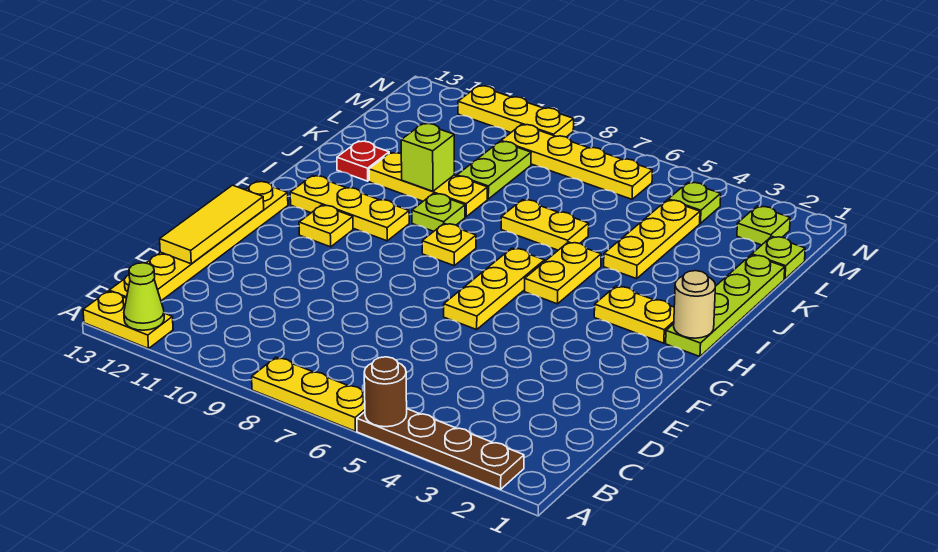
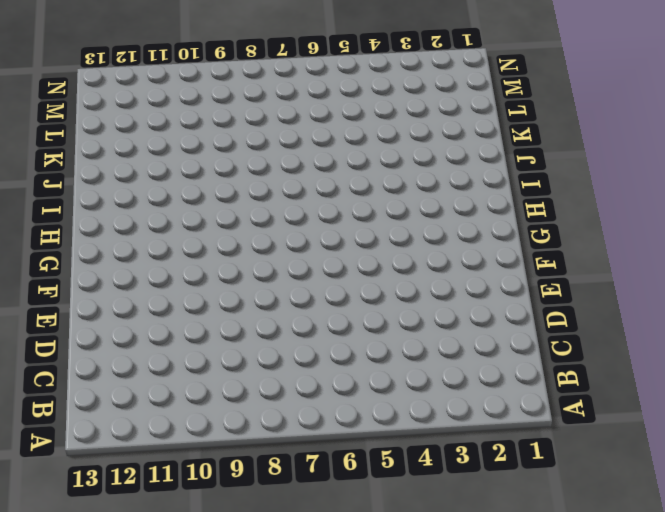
none -> brown plate A2:A5 level 1
none -> yellow plate A6:A8 level 1
none -> yellow plate A12:A13 level 1

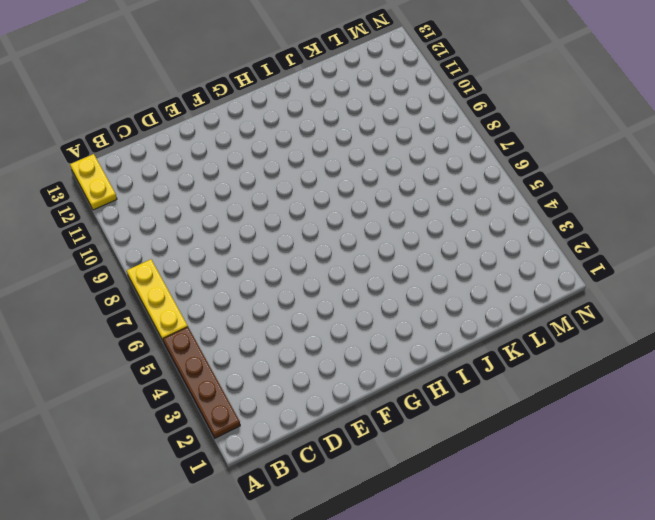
none -> yellow plate B13:G13 level 1
none -> yellow plate F6:H6 level 1
none -> yellow plate G11 level 1

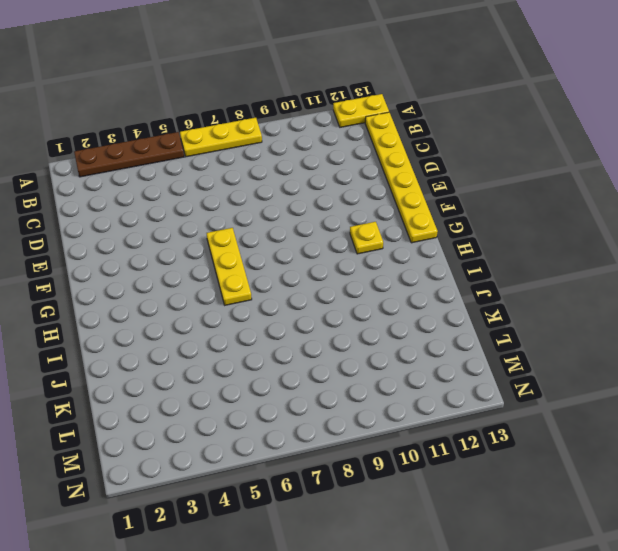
none -> lime plate H1:K1 level 1
none -> yellow plate H2:H3 level 1
none -> yellow plate H5:I5 level 1

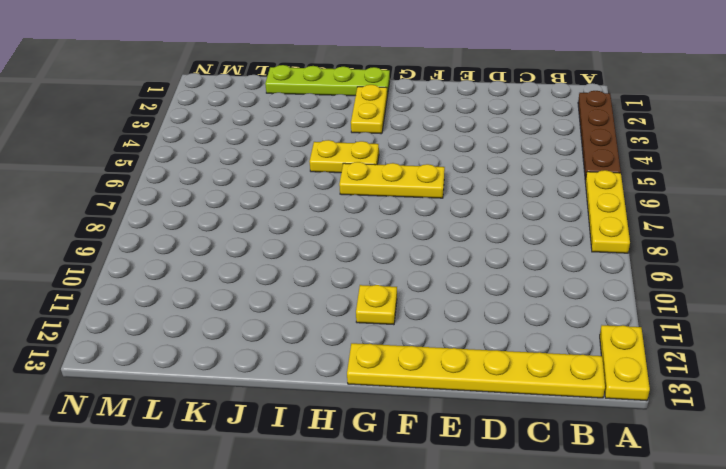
none -> yellow plate H8 level 1
none -> yellow plate H10:H12 level 1
none -> lime plate I9 level 1

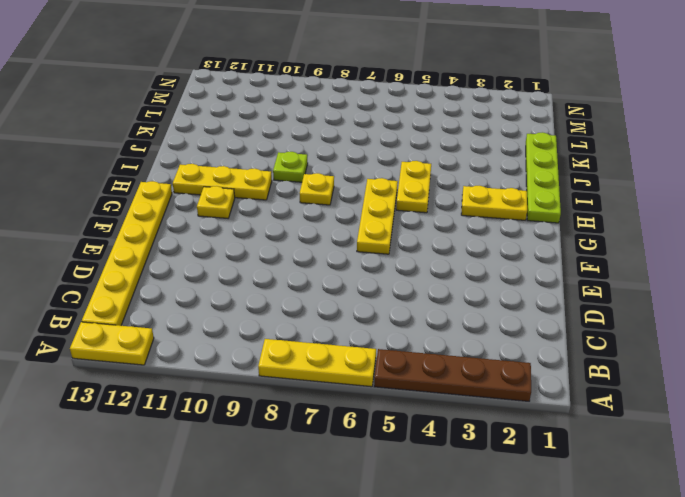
none -> yellow plate J4:L4 level 1
none -> yellow plate J6:J7 level 1
none -> yellow plate J9:J11 level 1

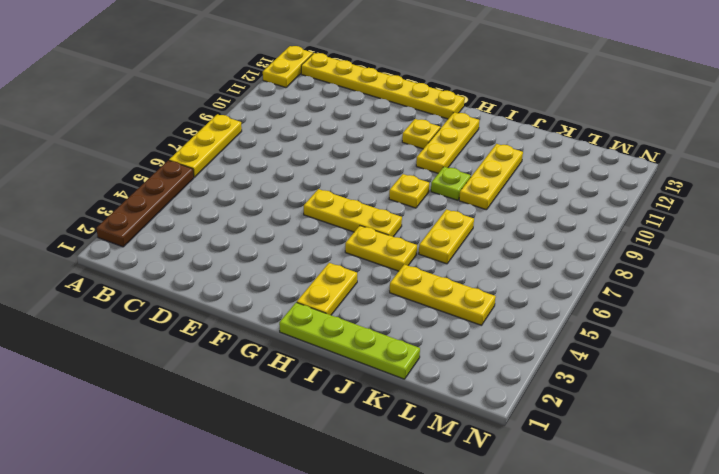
none -> red plate J12 level 1
none -> lime plate K9:L9 level 1
none -> lime plate L1 level 1

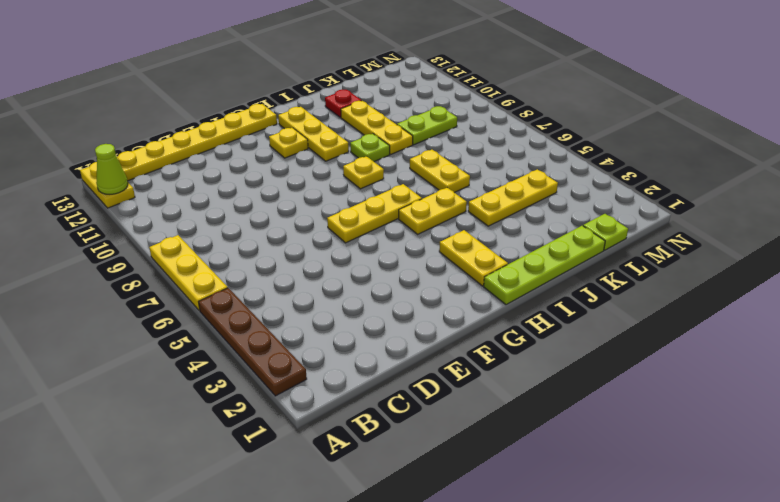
none -> lime plate M2 level 1
none -> lime plate M4 level 1
none -> yellow plate M6:M9 level 1

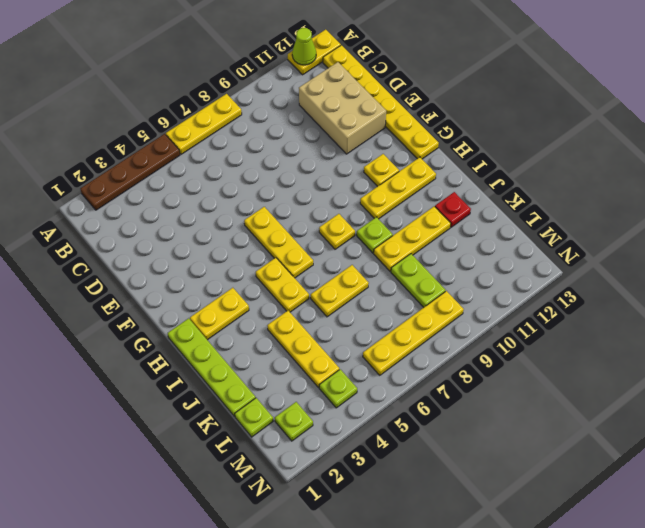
tan brick C11:E12 level 1 -> none
none -> yellow plate N9:N11 level 1
none -> brown round brick A5 level 2
none -> yellow tile D13:F13 level 2

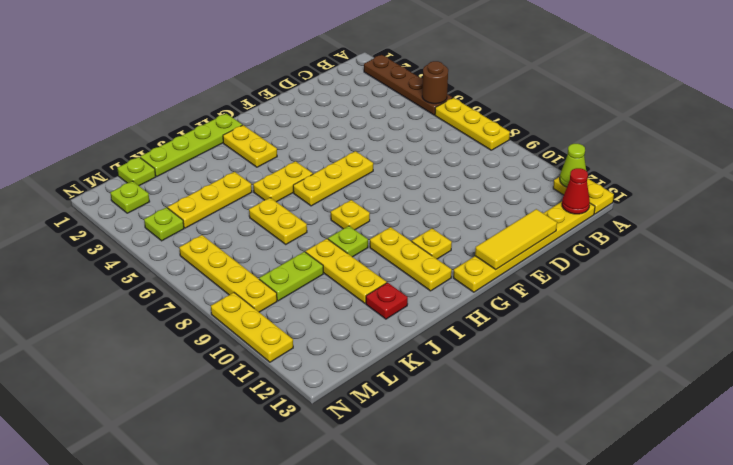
red cone B13 level 2 -> none
none -> tan round brick H1 level 2
none -> lime brick J10 level 2

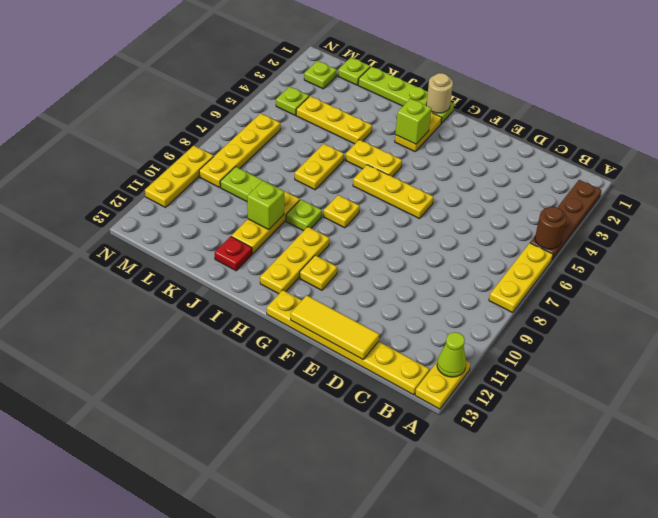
lime brick H3 level 2 -> none

